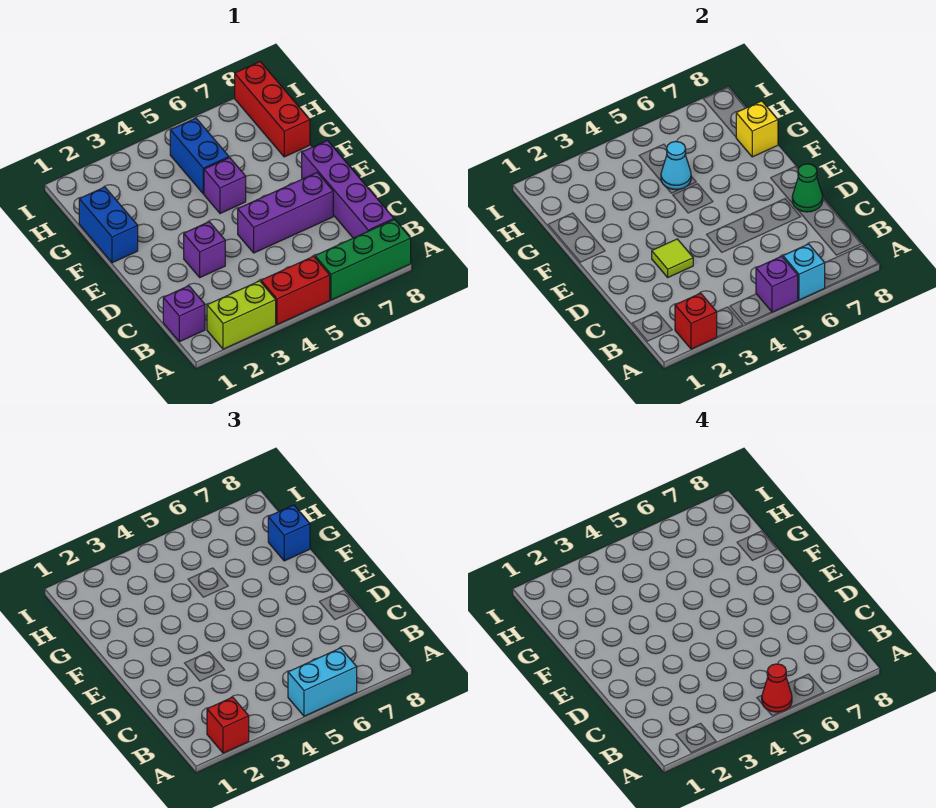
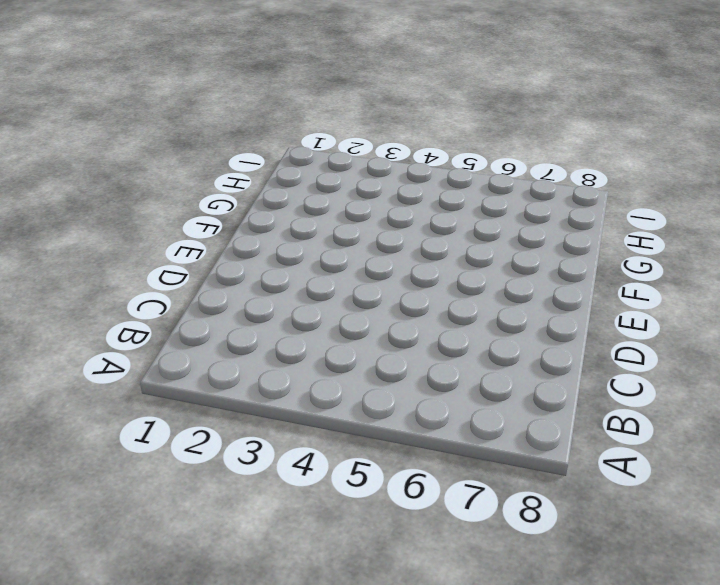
none -> lime brick A2:A3 level 1
none -> red brick A4:A5 level 1
none -> green brick A6:A8 level 1

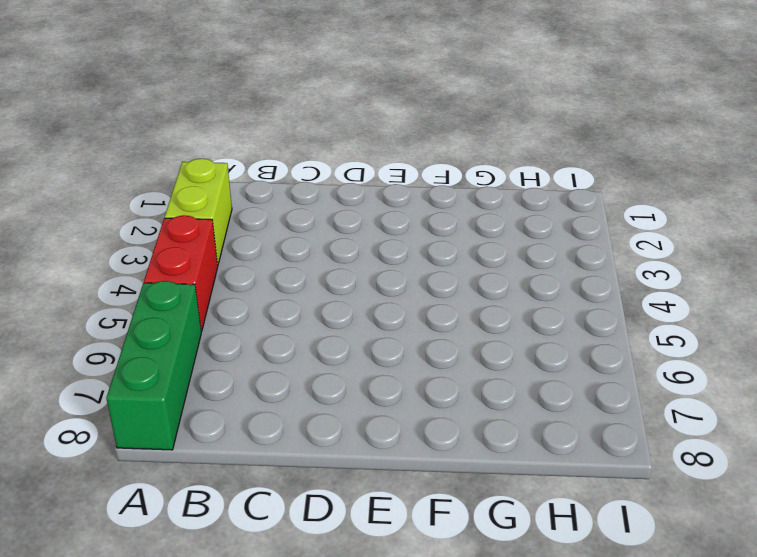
none -> purple brick B1 level 1
none -> purple brick B8:E8 level 1
none -> purple brick D3 level 1

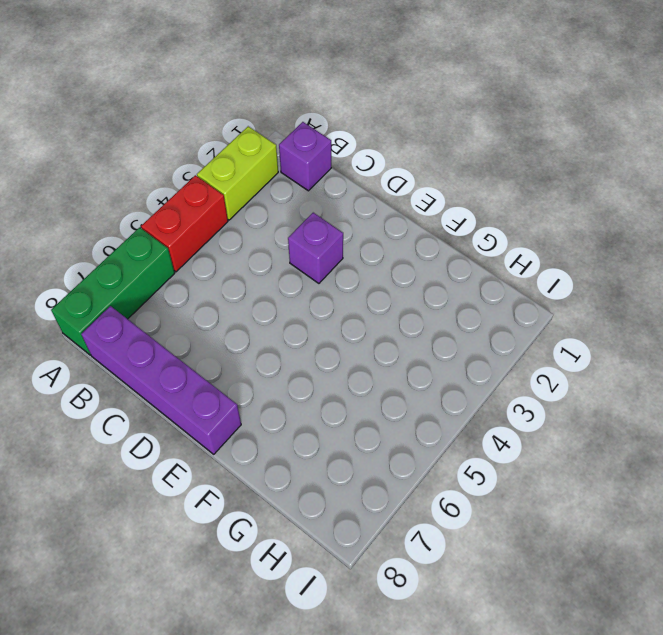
none -> purple brick D5:D7 level 1
none -> blue brick F1:G1 level 1
none -> purple brick F5 level 1

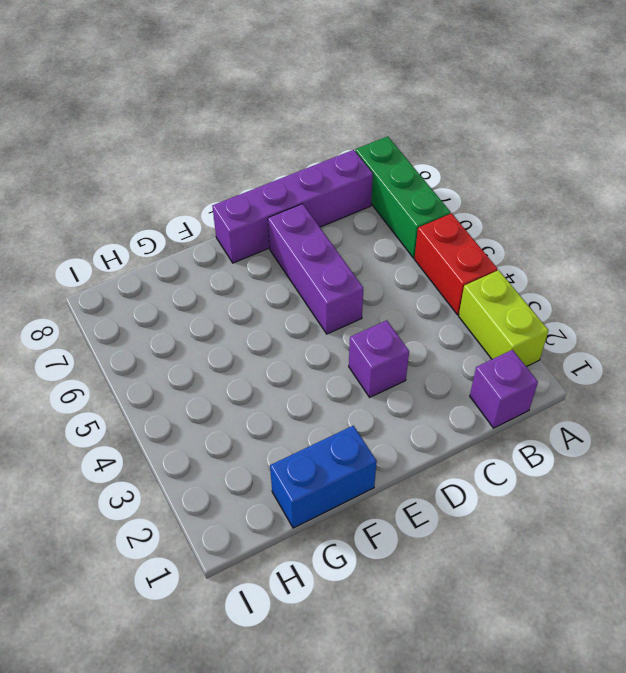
none -> purple brick F5 level 1
none -> blue brick G5:H5 level 1
none -> red brick G8:I8 level 1

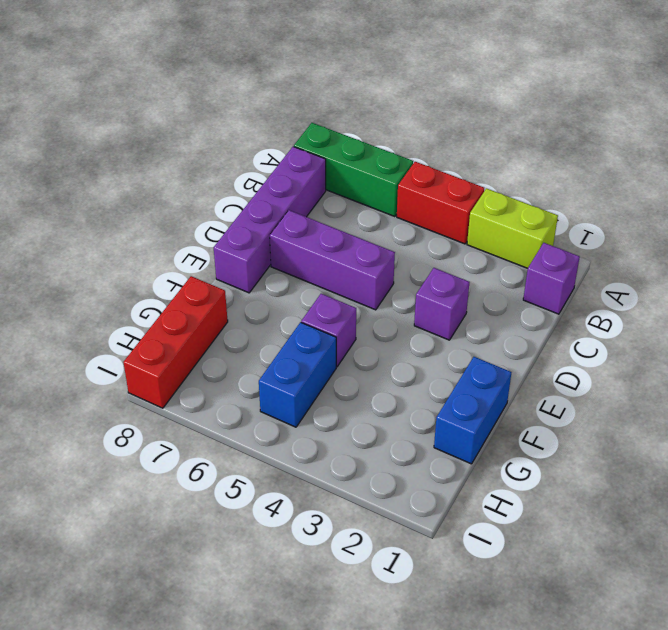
none -> red brick A2 level 2
none -> purple brick A5 level 2
none -> cyan brick A6 level 2

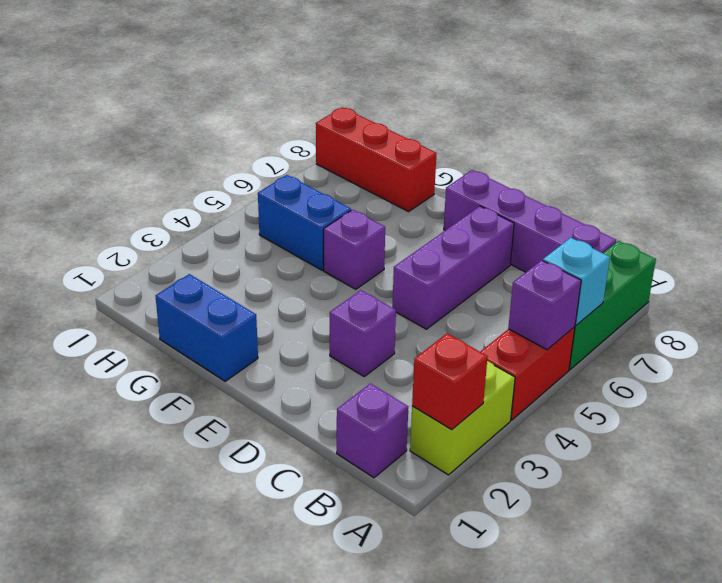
none -> lime tile D3 level 2
none -> green cone D8 level 2
none -> cyan cone G5 level 2

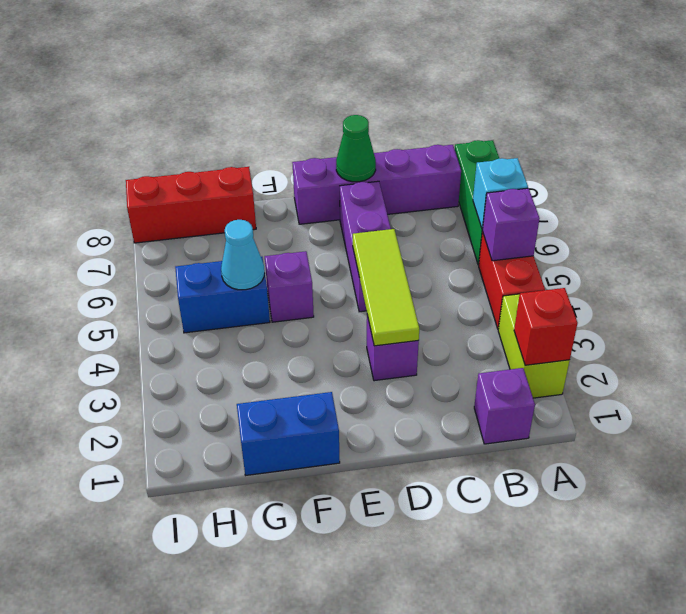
lime tile D3:D5 level 2 -> lime tile D3 level 2
none -> yellow brick G8 level 2
none -> red brick A2 level 3
none -> cyan brick A5:A6 level 3

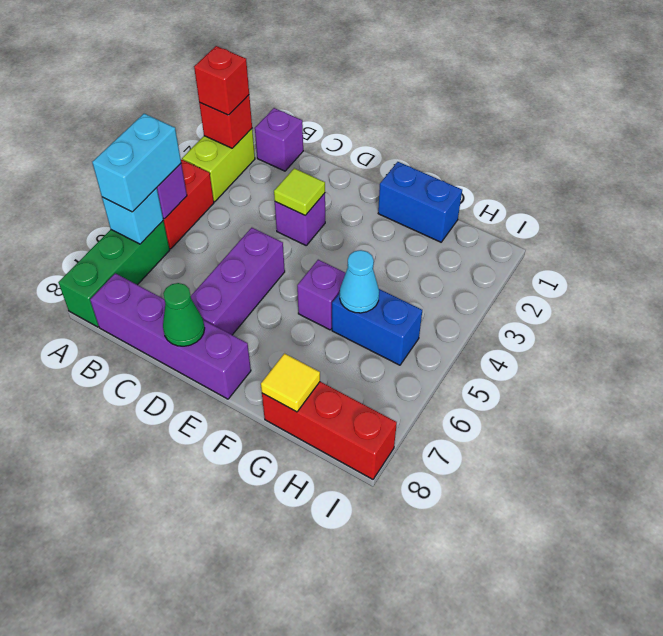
yellow tile G8 level 2 -> yellow brick G8 level 2
none -> blue brick G8 level 3
none -> red cone A5 level 4

